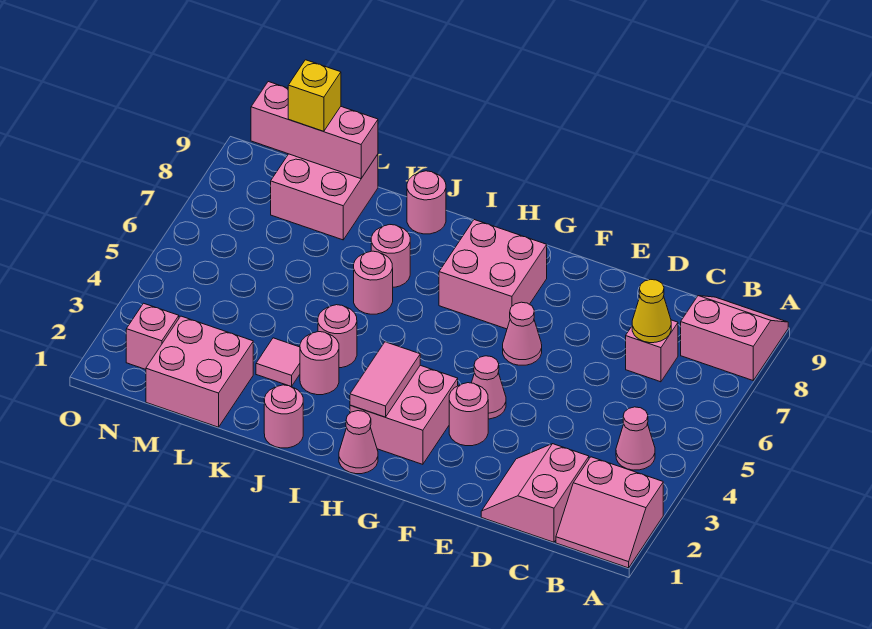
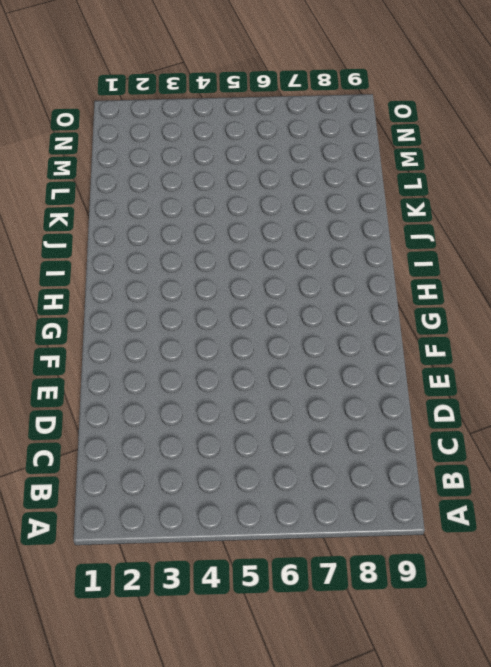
none -> pink slope A1:B2 level 1 top 2
none -> pink slope A8:B9 level 1 top 8
none -> pink cone B4 level 1

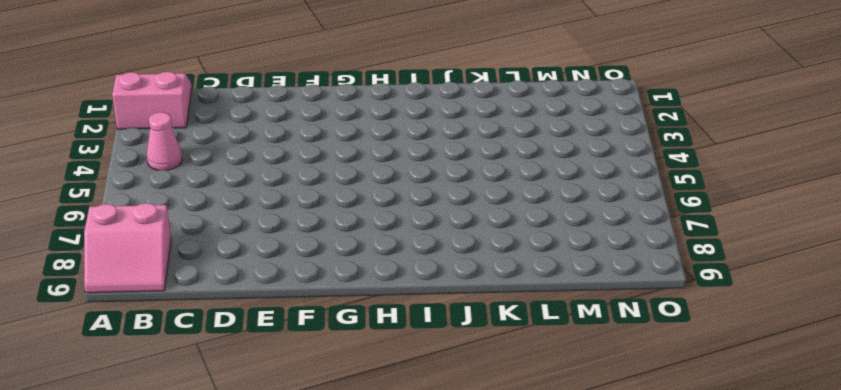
none -> pink slope C1:D2 level 1 top C
none -> pink brick C7 level 1
none -> pink round brick F3 level 1

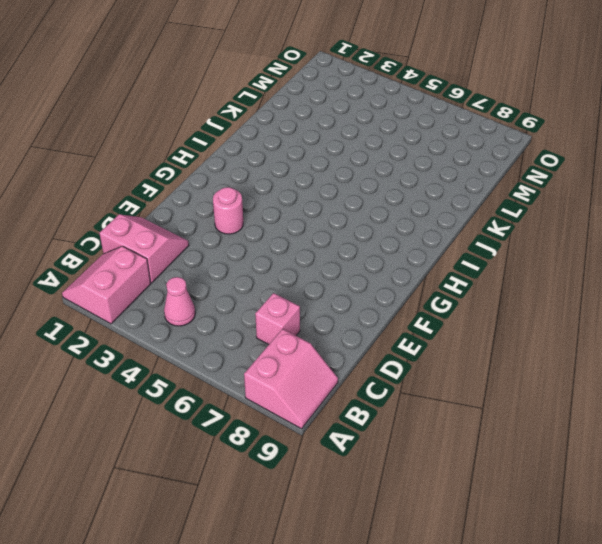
none -> pink cone F4 level 1
none -> pink cone F6 level 1
none -> pink brick G2:H3 level 1

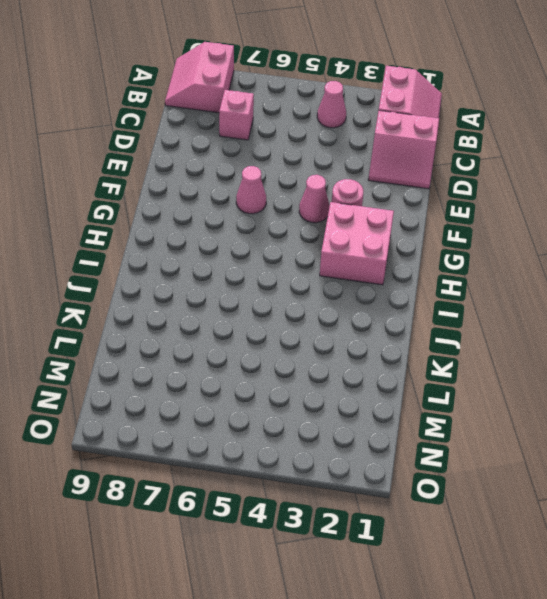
none -> pink brick G7:H8 level 1
none -> pink cone H1 level 1
none -> pink round brick J1 level 1

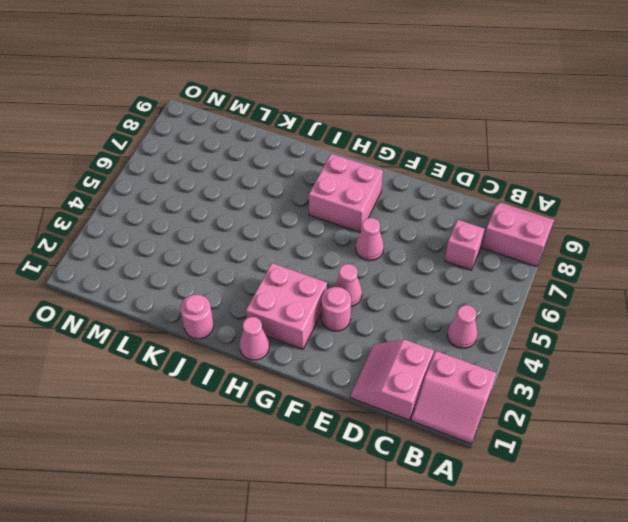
none -> pink round brick J3 level 1
none -> pink round brick J4 level 1
none -> pink round brick J6 level 1

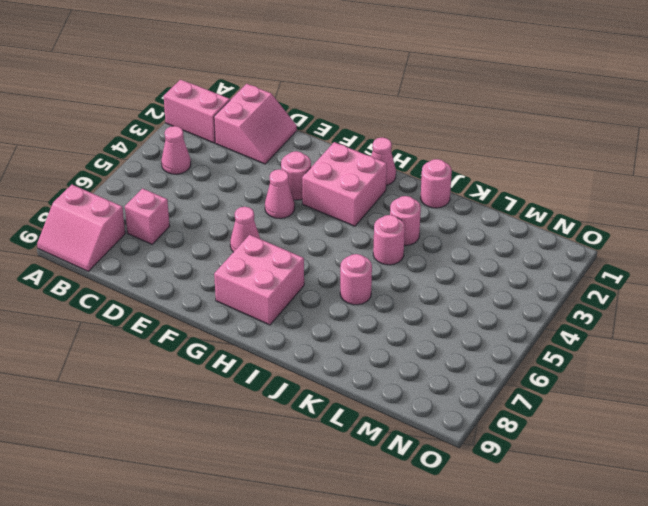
none -> pink round brick J7 level 1
none -> pink round brick J9 level 1
none -> pink tile K3 level 1

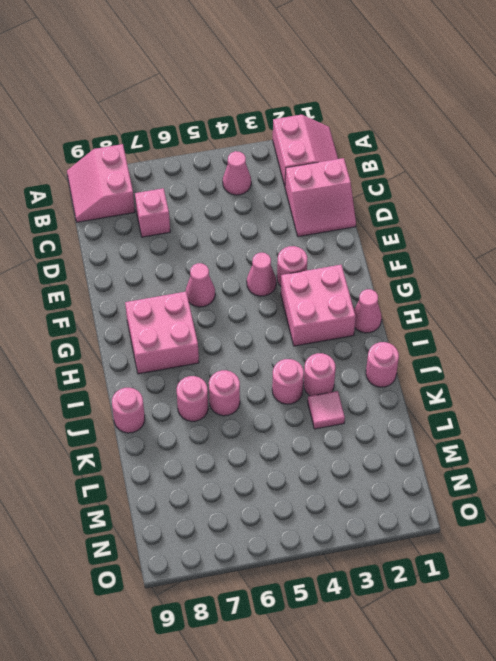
none -> pink brick L1:M2 level 1
none -> pink brick L8:M9 level 1
none -> pink brick N2 level 1

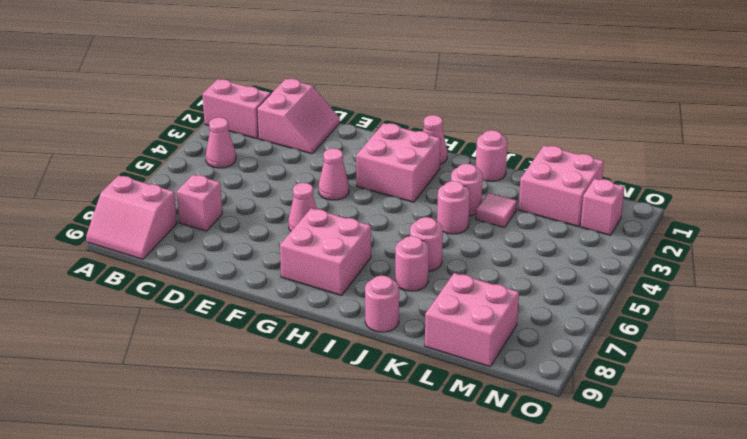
none -> pink round brick F3 level 1
none -> yellow cone C7 level 2
none -> pink tile H2:H3 level 2

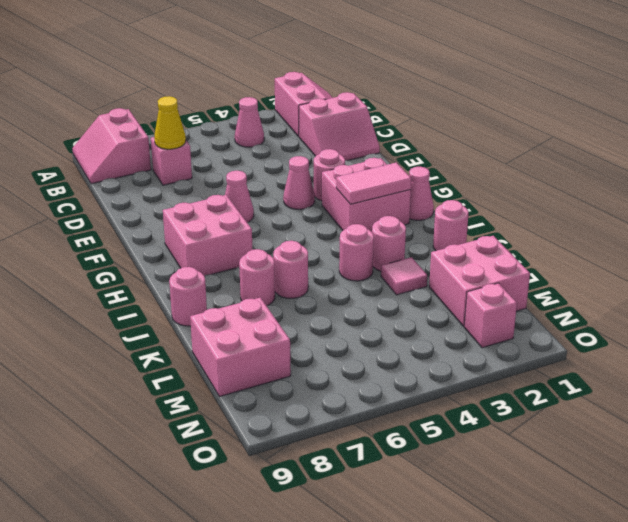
none -> pink brick L9:N9 level 2
none -> yellow brick M9 level 3

